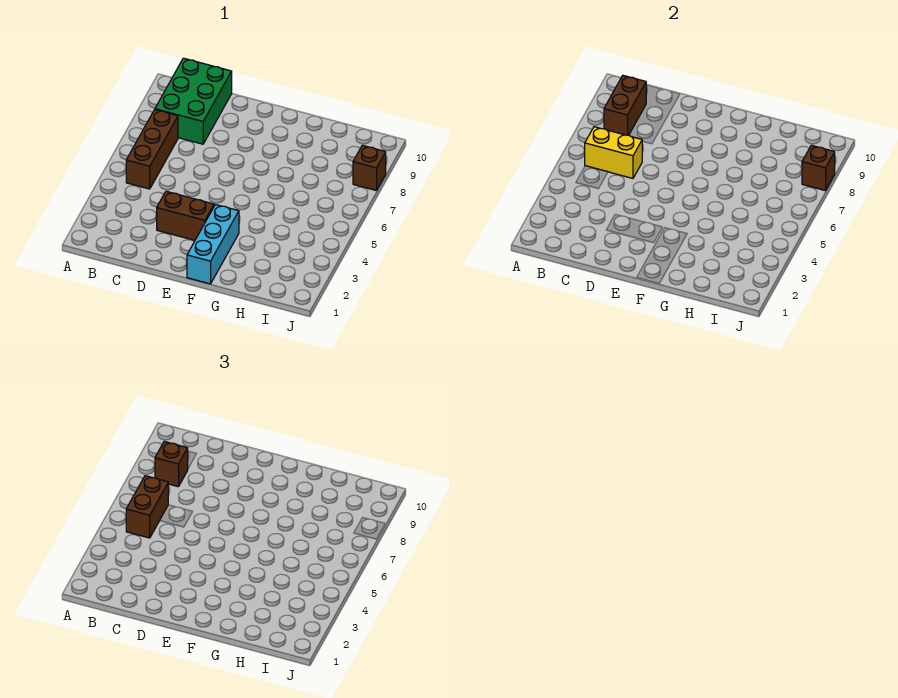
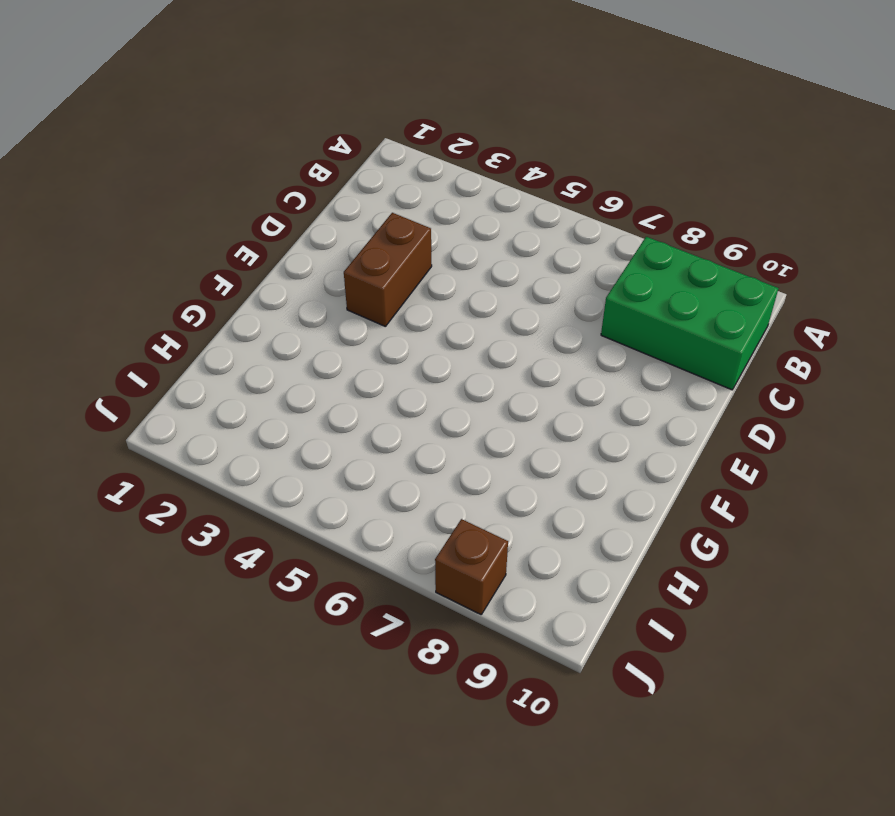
none -> brown brick B5:B7 level 1
none -> cyan brick F1:F3 level 1

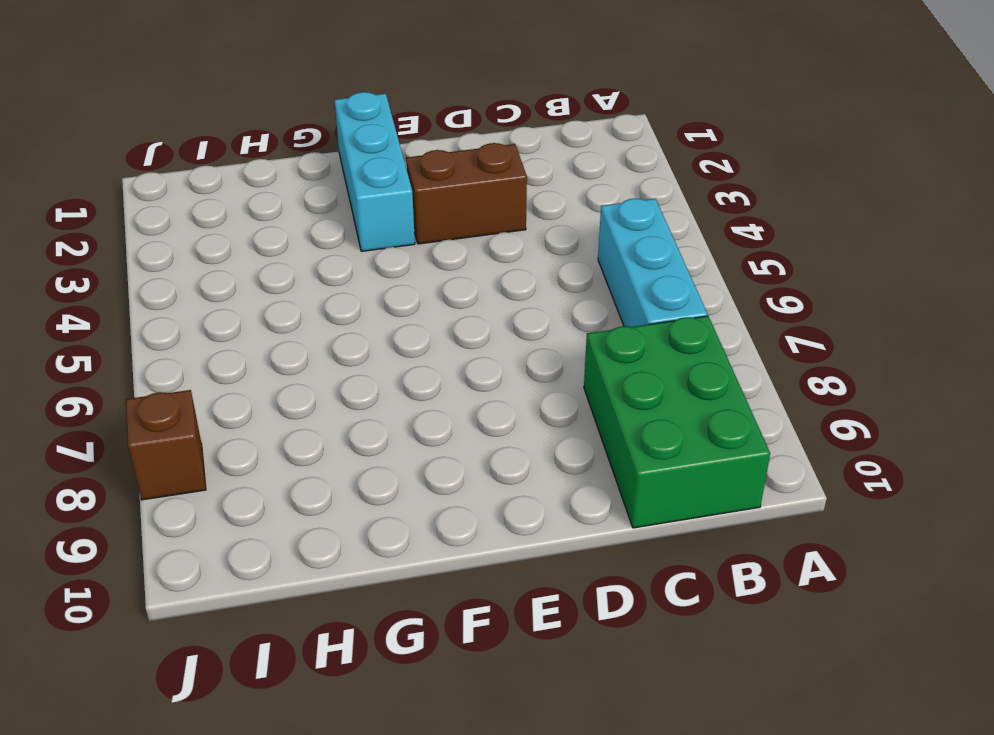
cyan brick B5:B7 level 1 -> brown brick B5:B7 level 1
none -> yellow brick B6:C6 level 2
none -> brown brick B8:B9 level 2

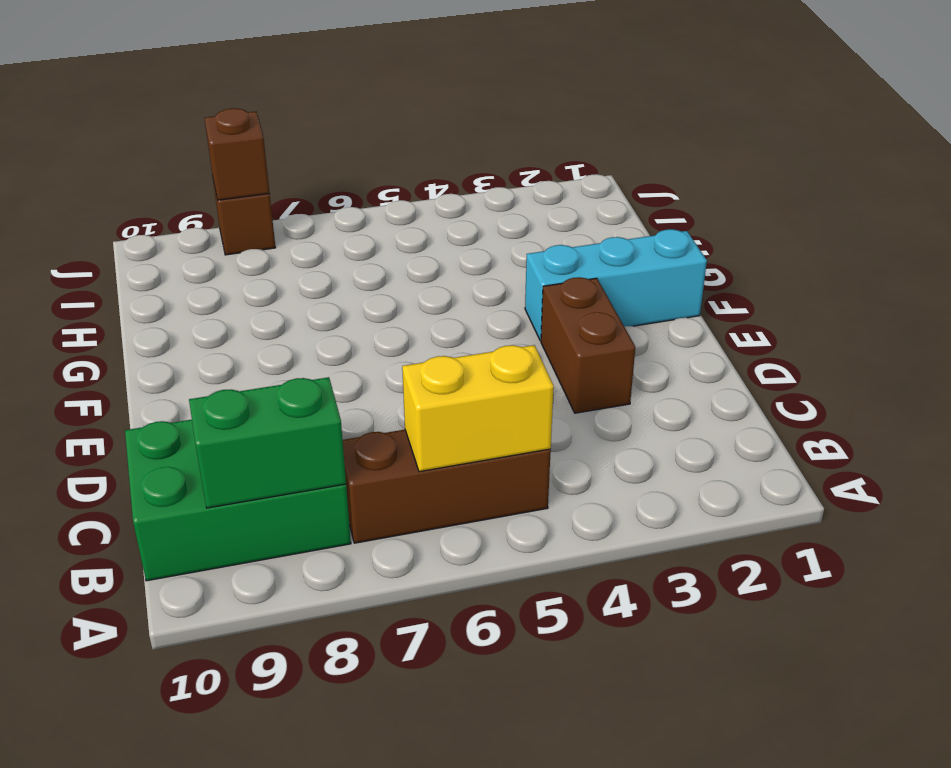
yellow brick B5:B6 level 2 -> yellow brick B6:C6 level 2
green brick B8:B9 level 2 -> brown brick B8:B9 level 2
none -> brown brick B5:B6 level 3
none -> brown brick B8 level 3

